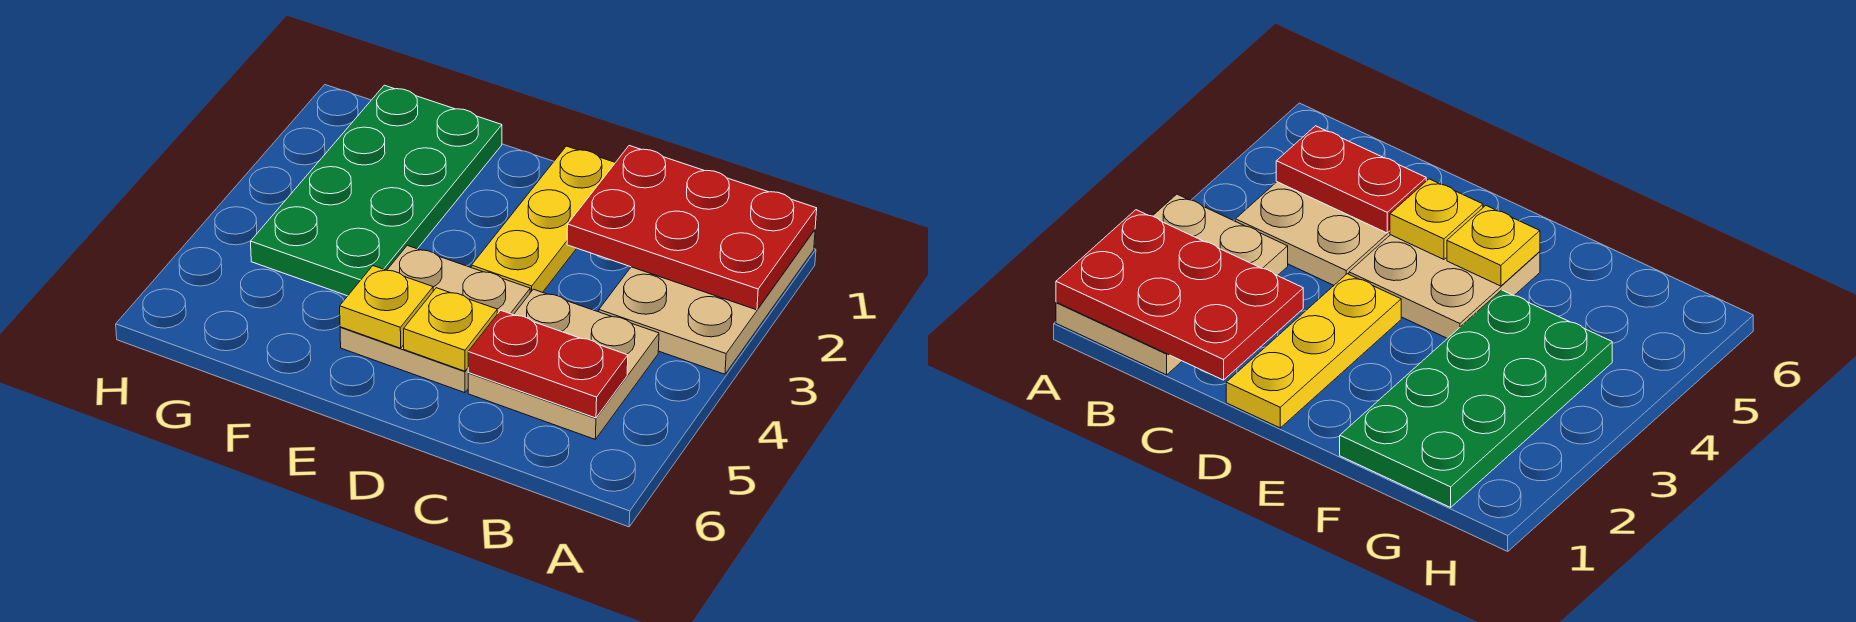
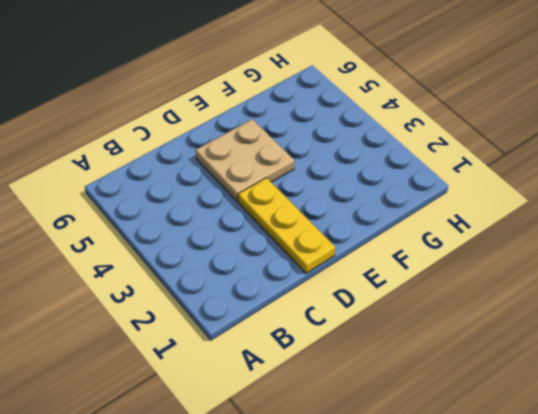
none -> tan plate A1:B3 level 1
none -> tan plate B4:C5 level 1

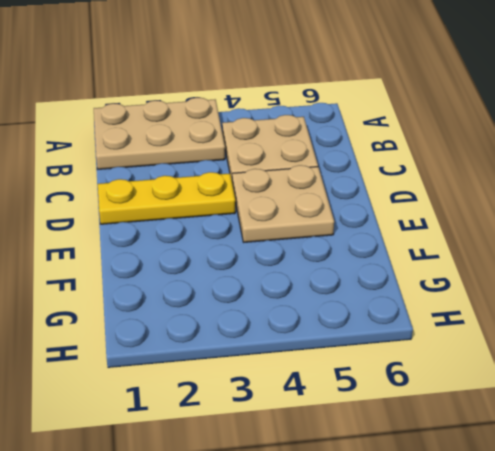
none -> green plate F1:G4 level 1
none -> red plate A1:C2 level 2

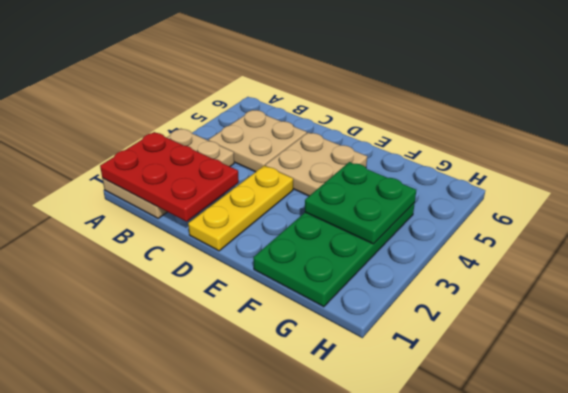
green plate F3:G4 level 2 -> none
none -> red plate B5:C5 level 2
none -> yellow plate D5 level 2

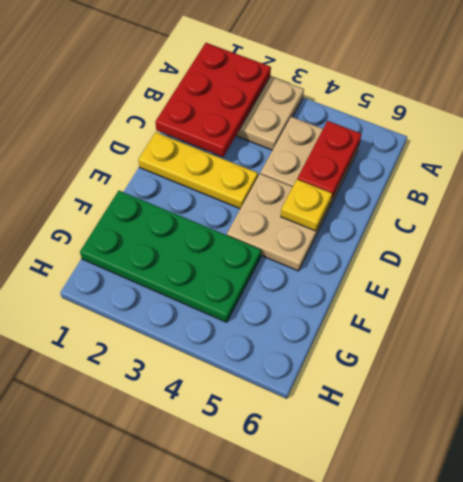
none -> yellow plate E5 level 2

